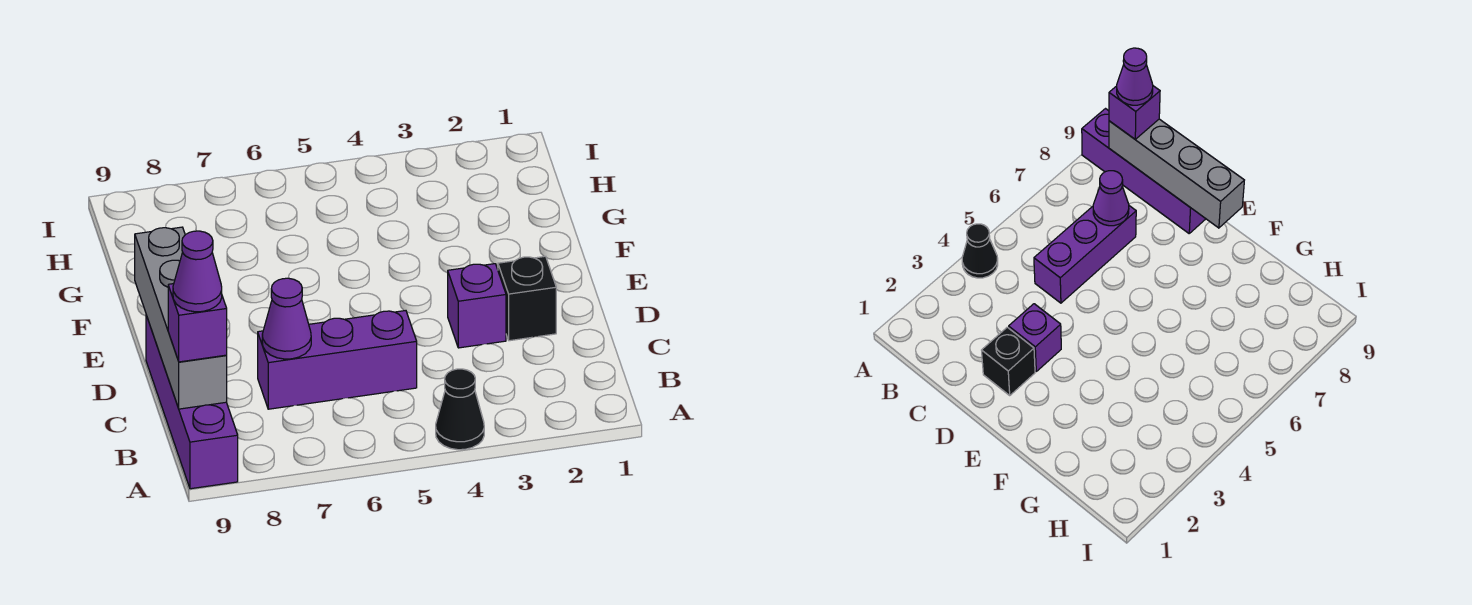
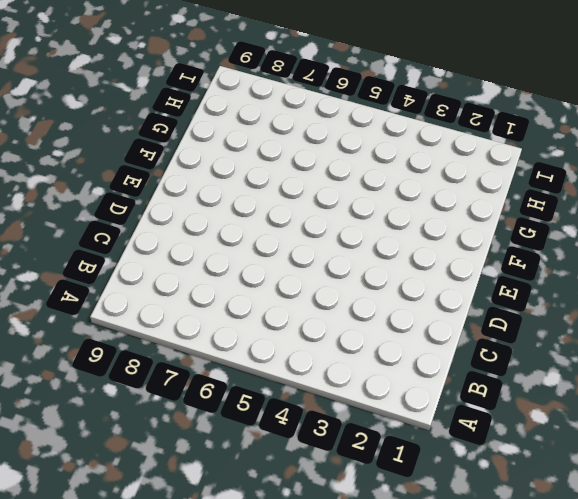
none -> black cone A4 level 1
none -> purple brick A9:D9 level 1

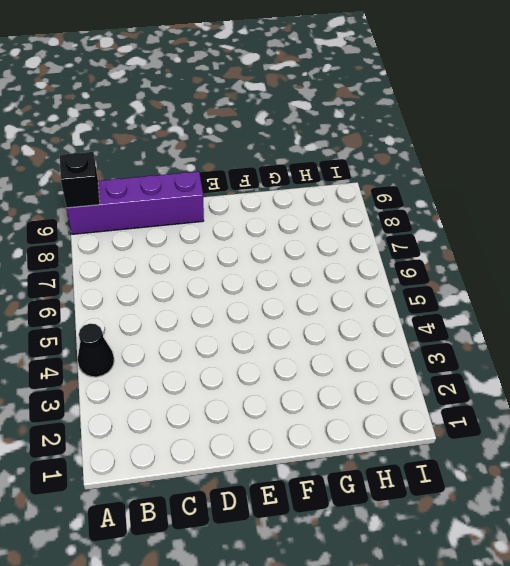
black brick A9 level 2 -> black brick D2 level 1
none -> purple brick C5:C7 level 1
none -> purple brick D3 level 1

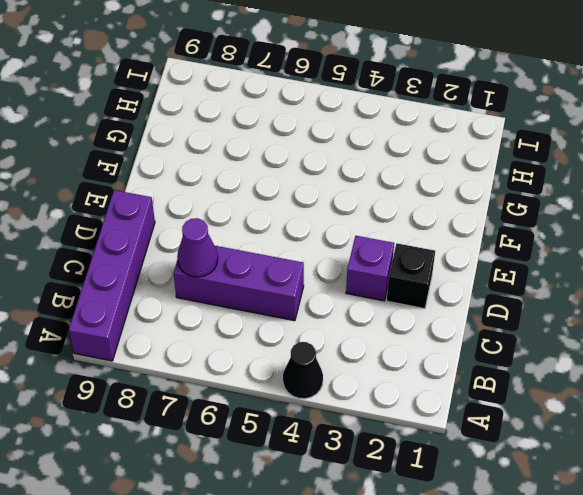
none -> grey brick B9:E9 level 2
none -> purple brick B9 level 3

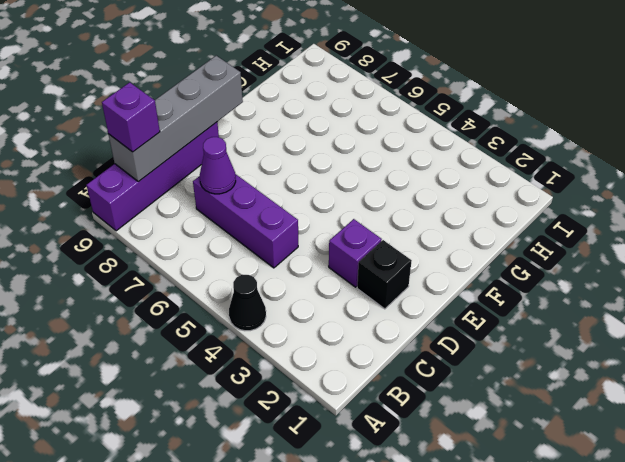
none -> purple cone B9 level 4

